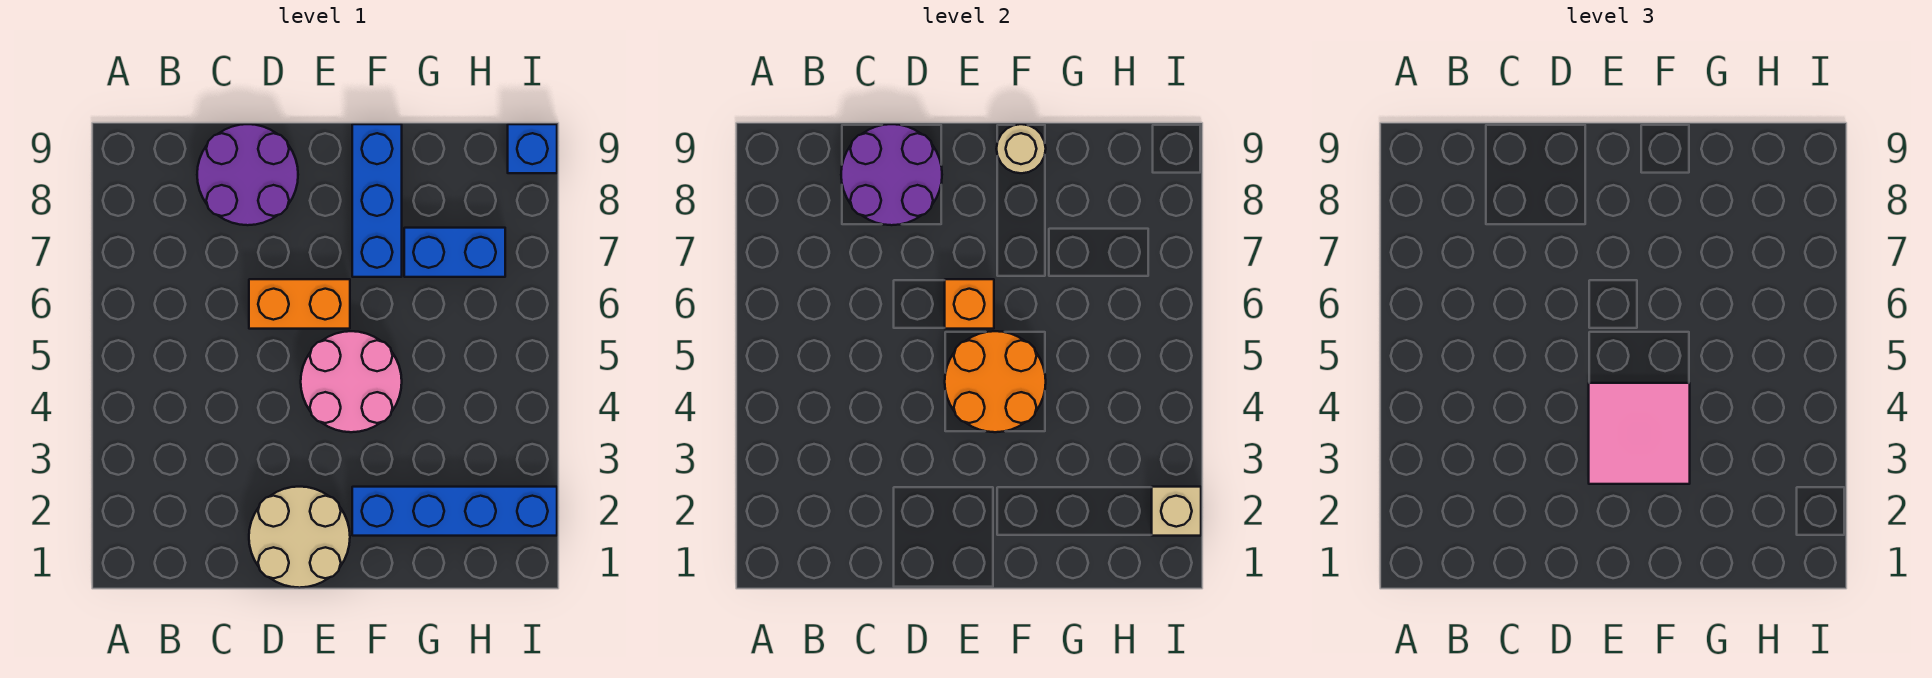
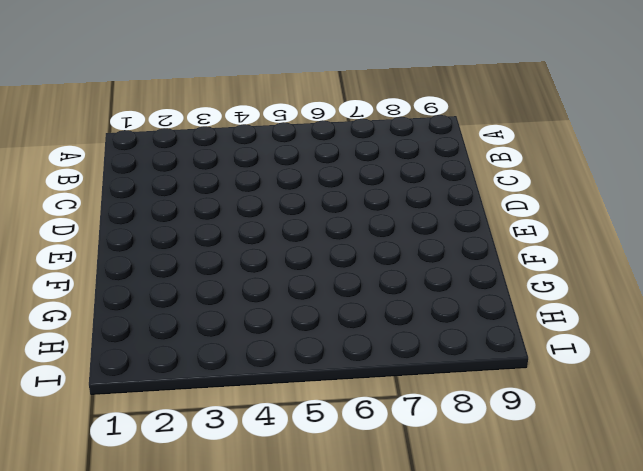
none -> purple round brick C8:D9 level 1
none -> tan round brick D1:E2 level 1
none -> orange brick D6:E6 level 1

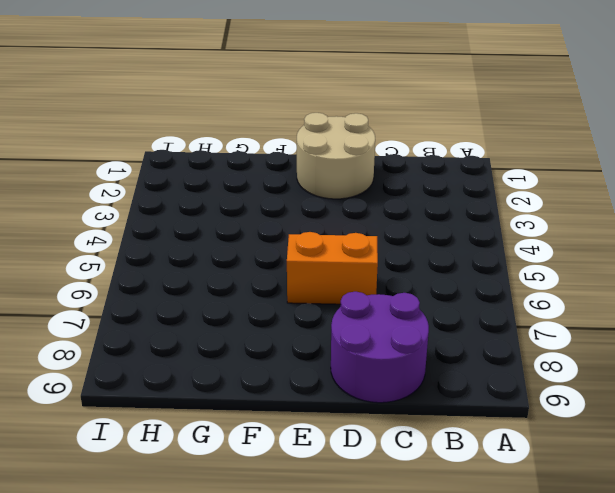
none -> pink round brick E4:F5 level 1
none -> blue brick F2:I2 level 1
none -> blue brick F7:F9 level 1

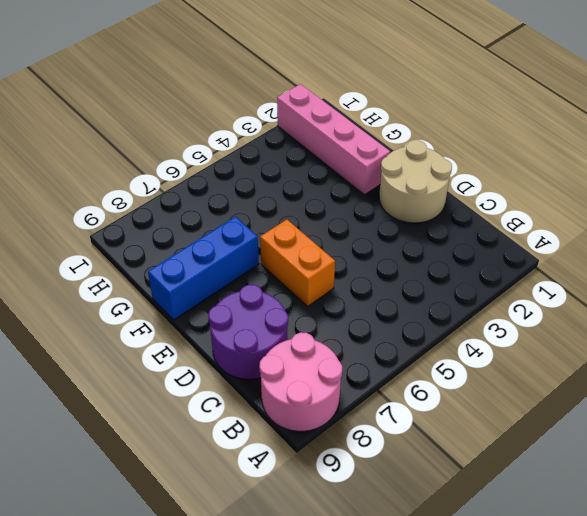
pink round brick A8:B9 level 1 -> pink round brick E4:F5 level 1
pink brick F2:I2 level 1 -> blue brick F2:I2 level 1
none -> blue brick G7:H7 level 1
none -> blue brick I9 level 1
none -> purple round brick C8:D9 level 2

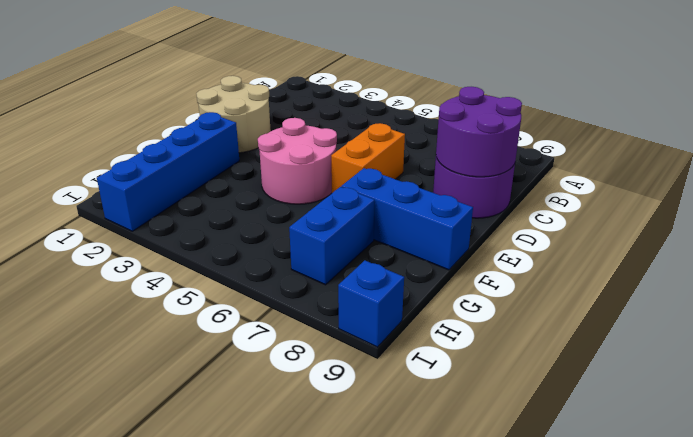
none -> orange round brick E4:F5 level 2
none -> orange brick E6 level 2
none -> tan round brick F9 level 2

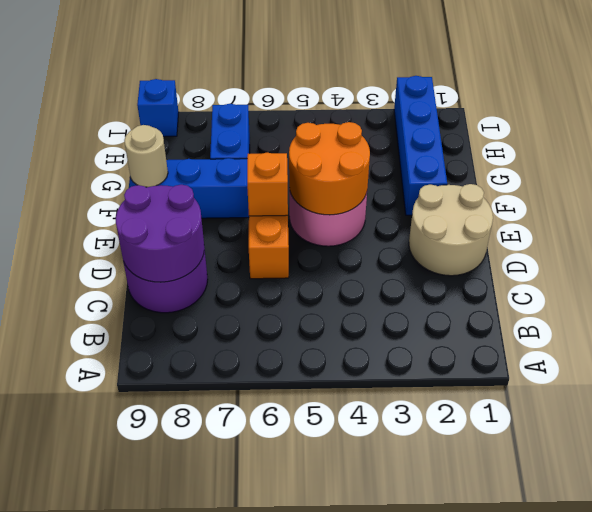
none -> tan brick I2 level 2
none -> pink tile E3:F4 level 3

